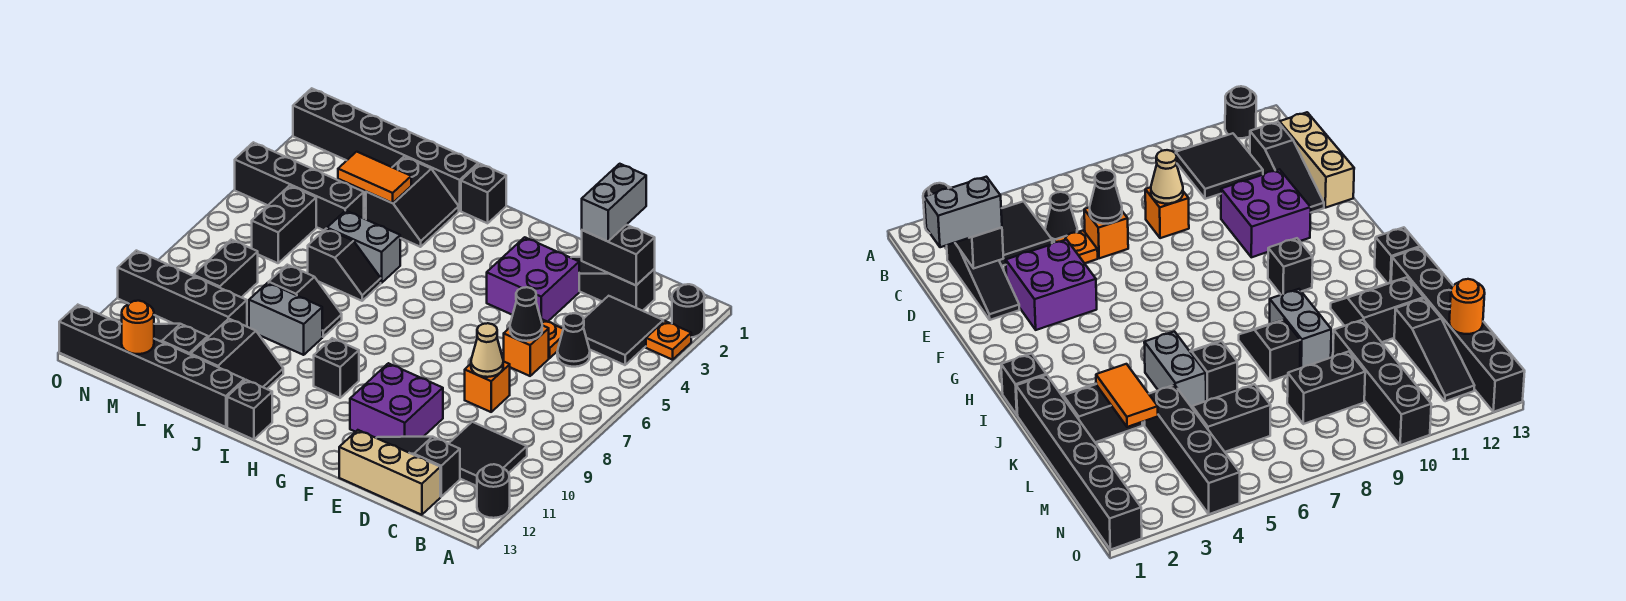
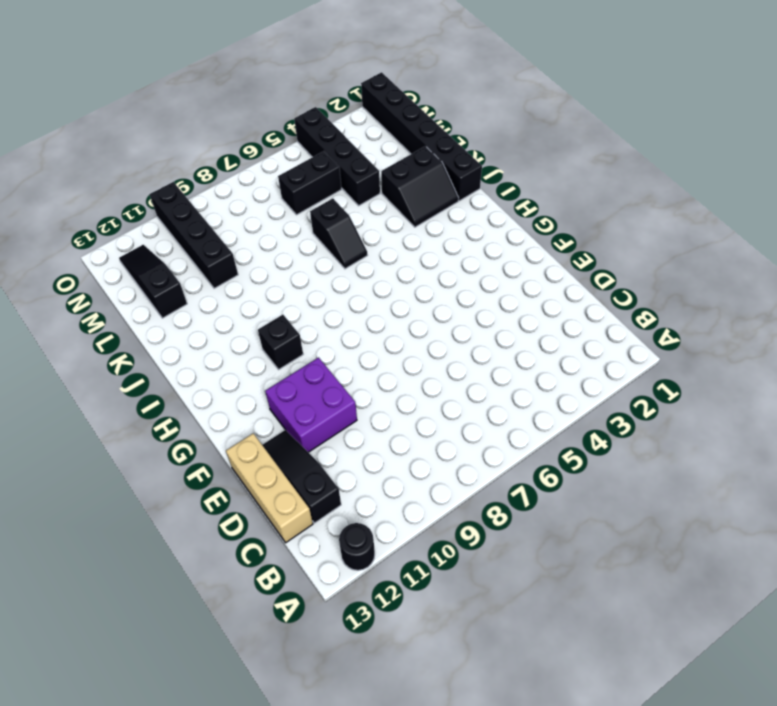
none -> black round brick A2 level 1
none -> orange plate A3 level 1
none -> black tile B3:C4 level 1
none -> black tile B10:C11 level 1

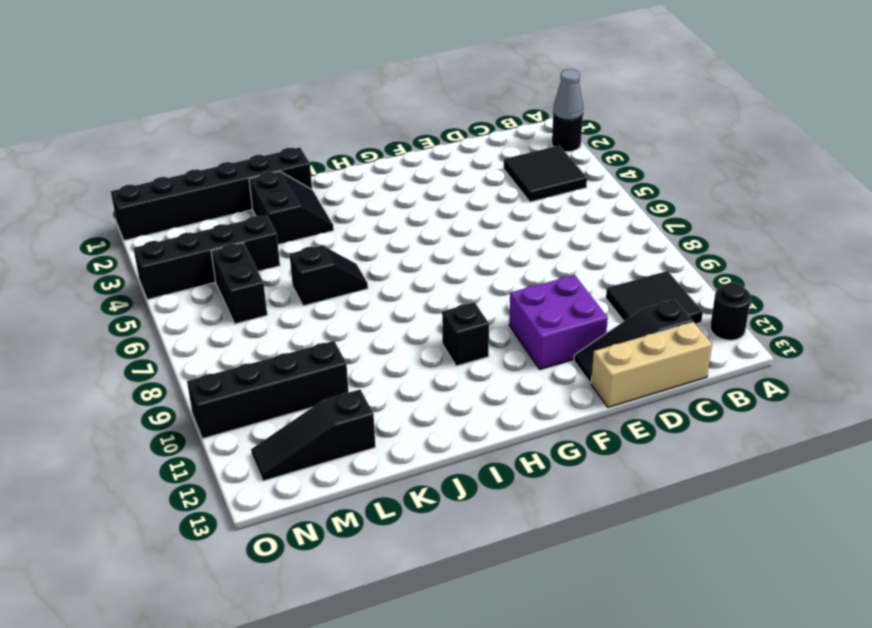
grey cone A2 level 2 -> none
none -> orange plate A3 level 1
none -> black slope C2:E2 level 1 top C
none -> black cone C5 level 1
none -> orange plate D5 level 1

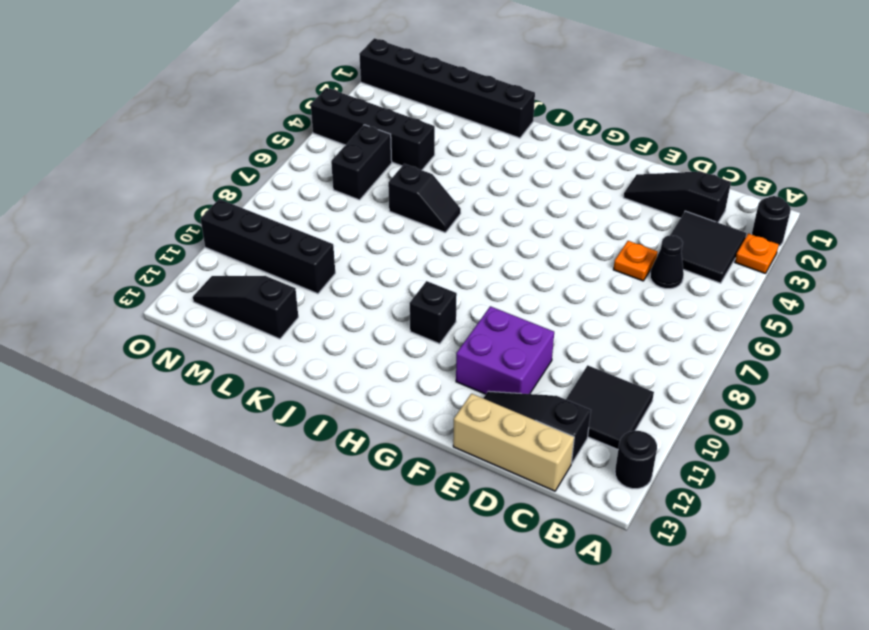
none -> orange brick D6 level 1
none -> orange brick D8 level 1
none -> purple brick E3:F4 level 1
none -> black brick I1 level 1

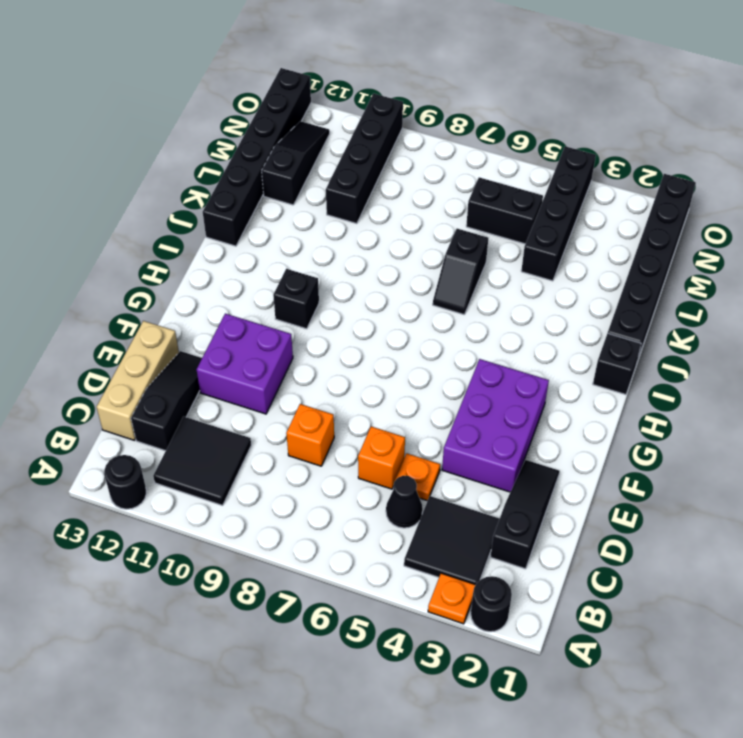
purple brick E3:G4 level 1 -> purple brick E3:F4 level 1
none -> black brick I13 level 1
none -> black slope J2:K3 level 1 top K
none -> grey brick J5:K5 level 1
none -> black slope J8:K8 level 1 top K

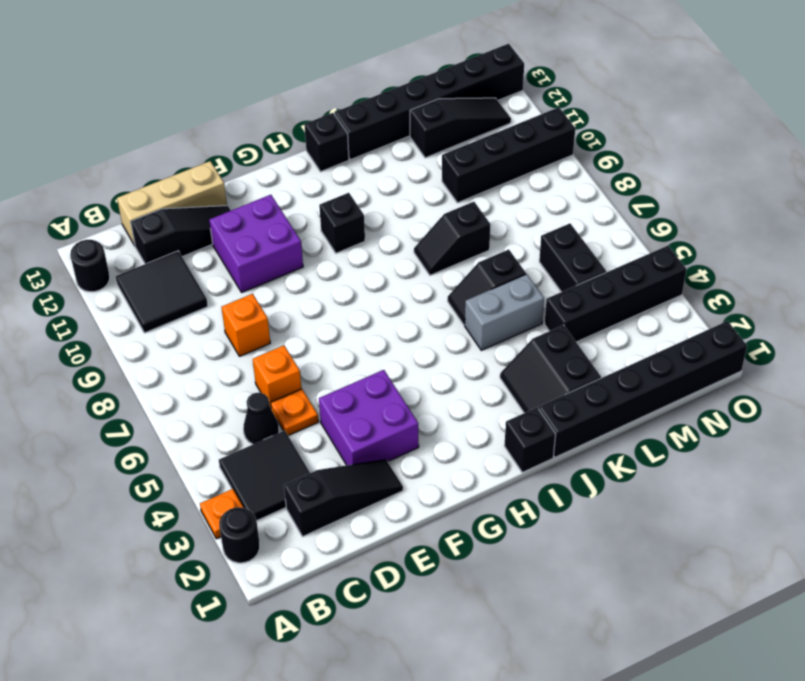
none -> grey brick J9:K9 level 1
none -> black slope J11:K12 level 1 top K
none -> black brick M8:M9 level 1
none -> black brick C2:D2 level 2

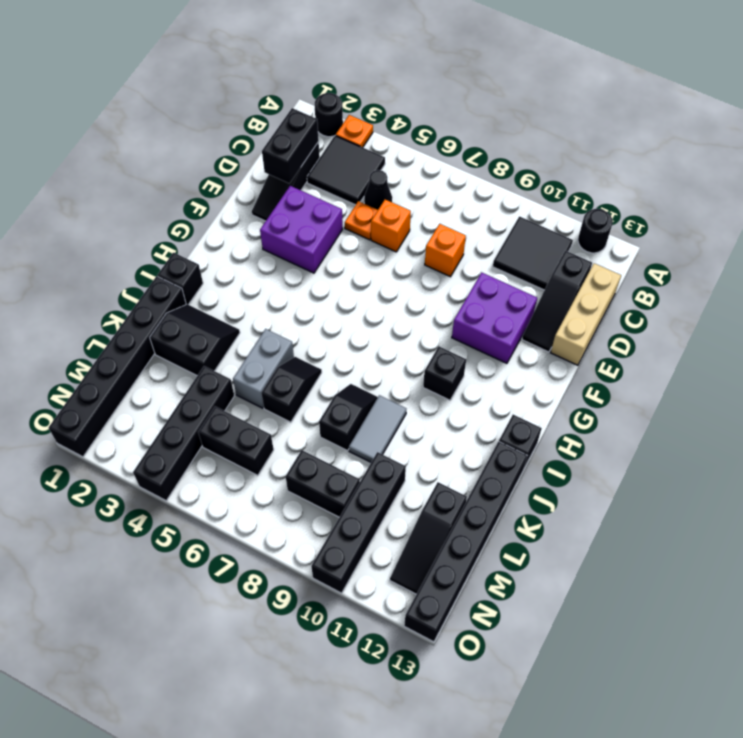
grey tile J9:K9 level 1 -> grey brick J9:K9 level 1
none -> black slope J11:K12 level 1 top K
none -> black cone D6 level 2
none -> tan cone D8 level 2
none -> orange tile K3:L3 level 2

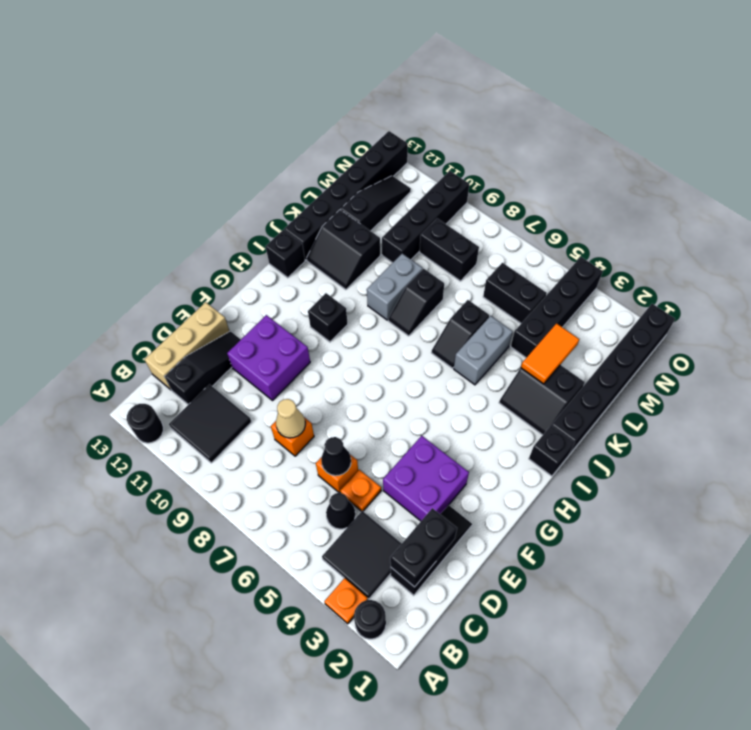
none -> orange round brick M13 level 2
none -> grey brick D1:D2 level 3

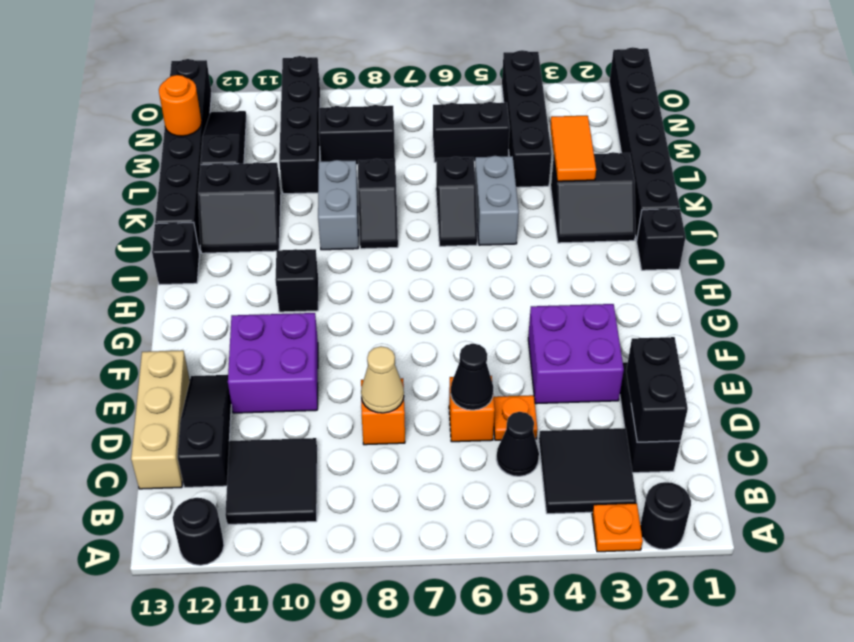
none -> grey brick D1:D2 level 3

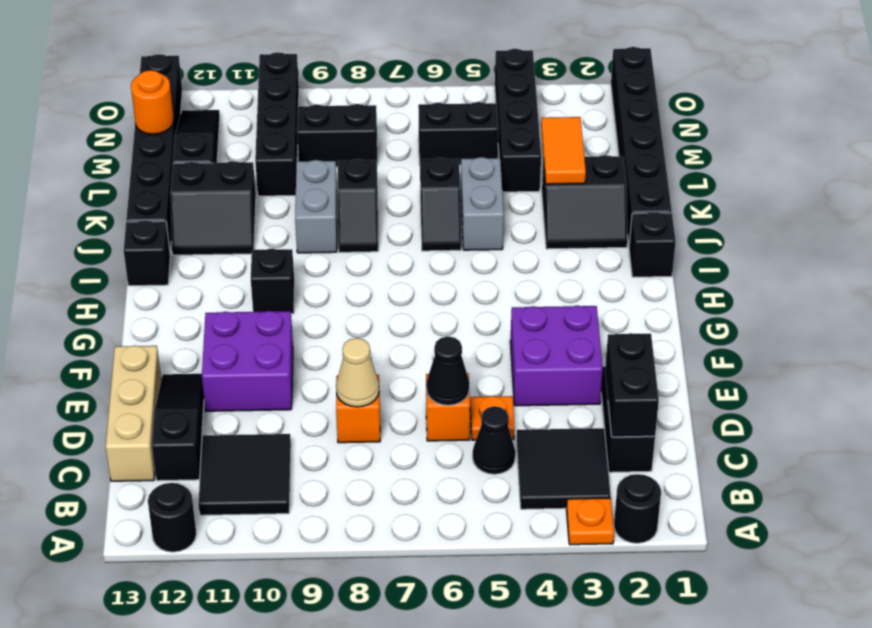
none -> grey brick D1:D2 level 3

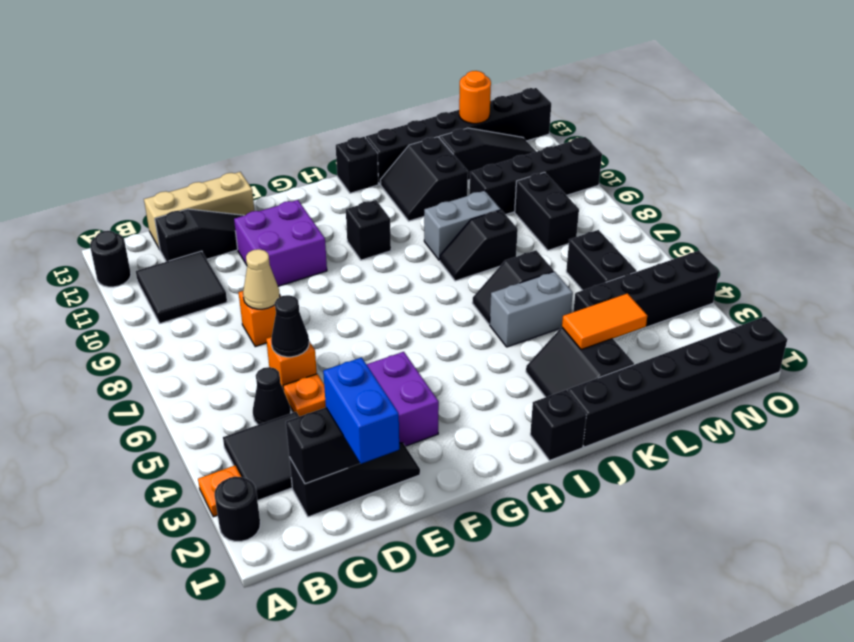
blue brick D1:D2 level 3 -> grey brick D1:D2 level 3

